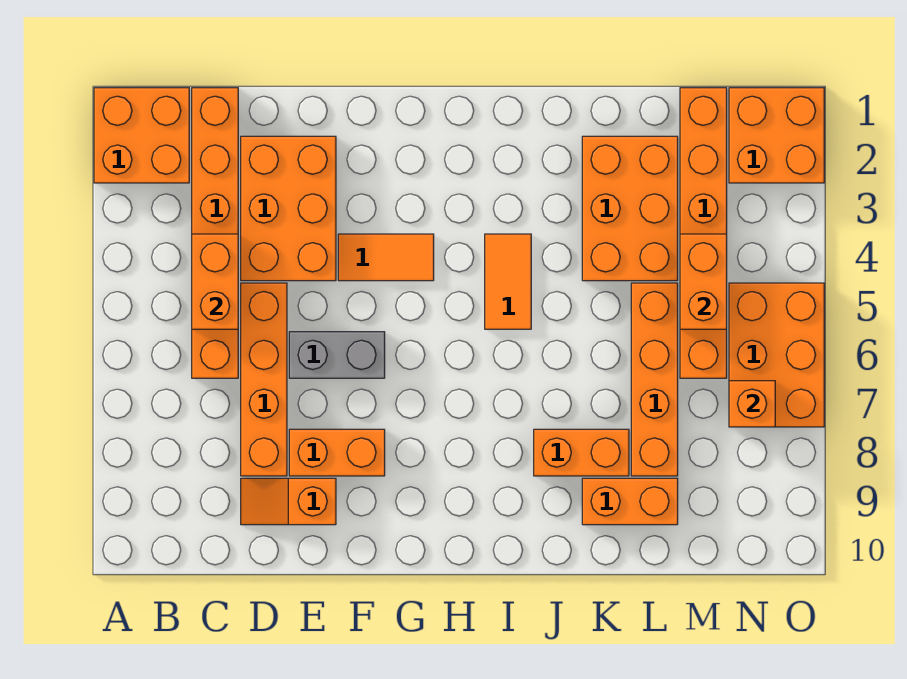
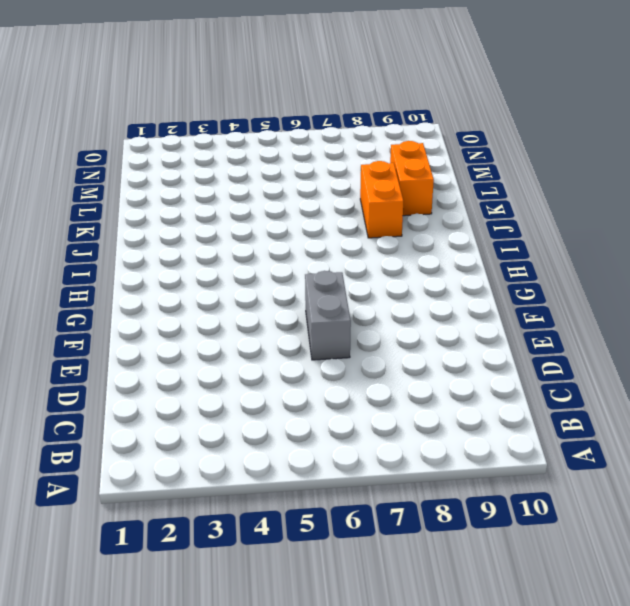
none -> orange brick A1:B2 level 1
none -> orange brick C1:C6 level 1
none -> orange brick D2:E4 level 1

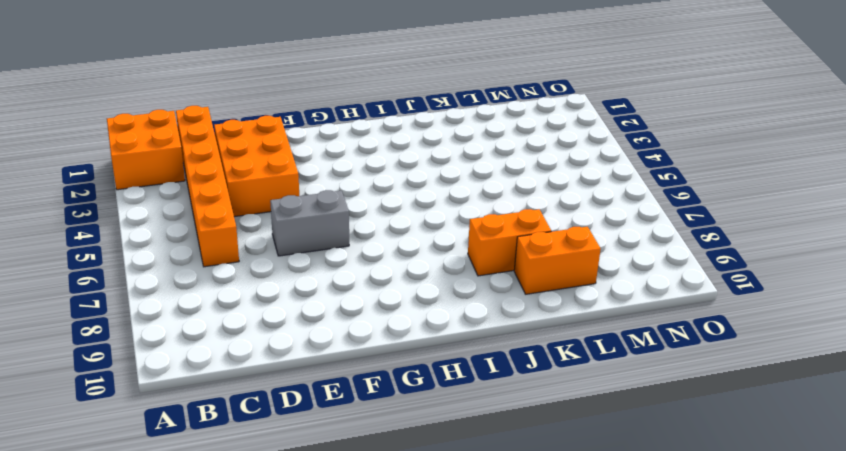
none -> orange brick D5:D8 level 1
none -> orange slope D9:E9 level 1 top E
none -> orange brick E8:F8 level 1

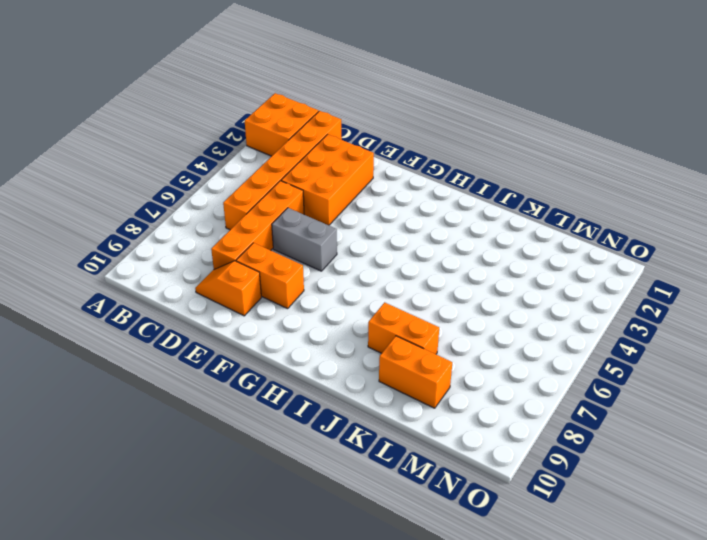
none -> orange tile F4:G4 level 1
none -> orange tile I4:I5 level 1
none -> orange brick K2:L4 level 1

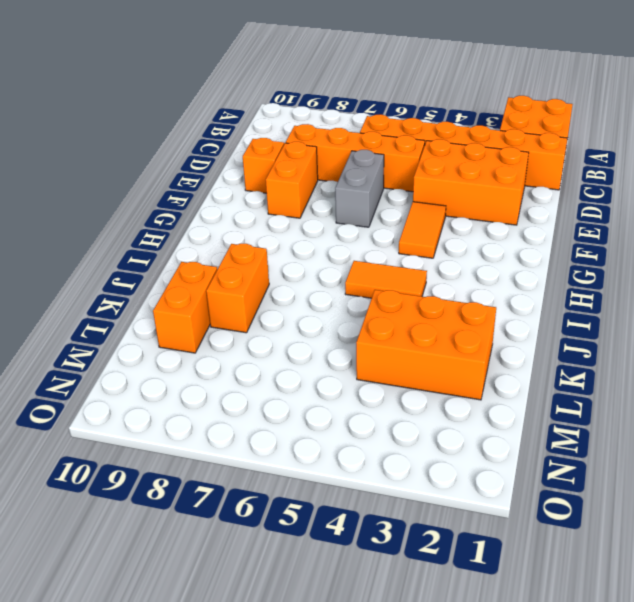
none -> orange brick L5:L8 level 1
none -> orange brick M1:M6 level 1
none -> orange brick N1:O2 level 1

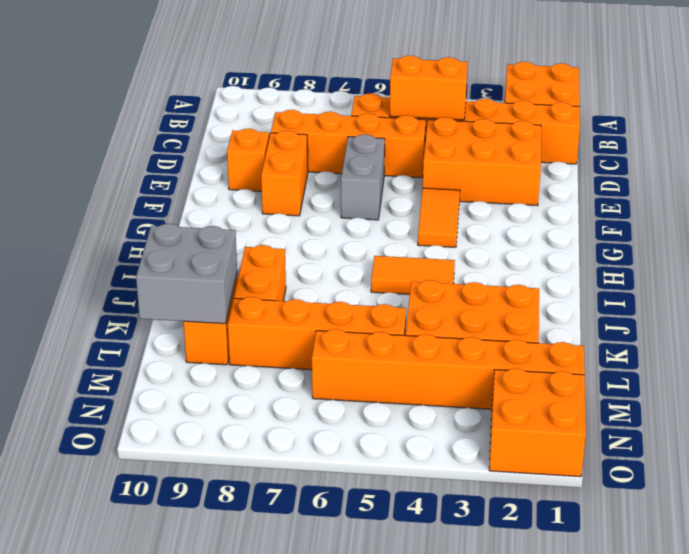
grey brick K9:L10 level 2 -> none
none -> orange brick N5:O7 level 1
none -> orange brick M4:M5 level 2
none -> orange brick N7 level 2

